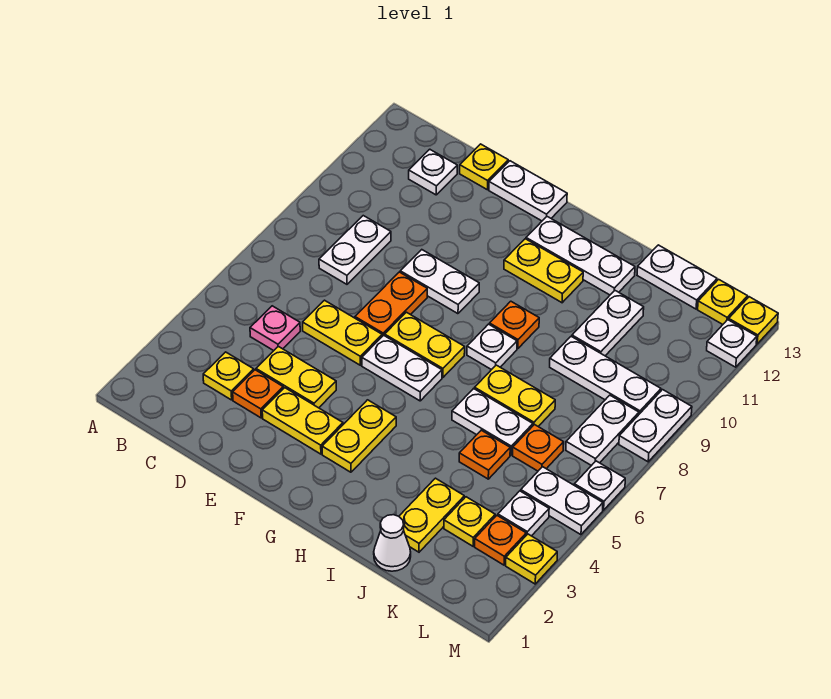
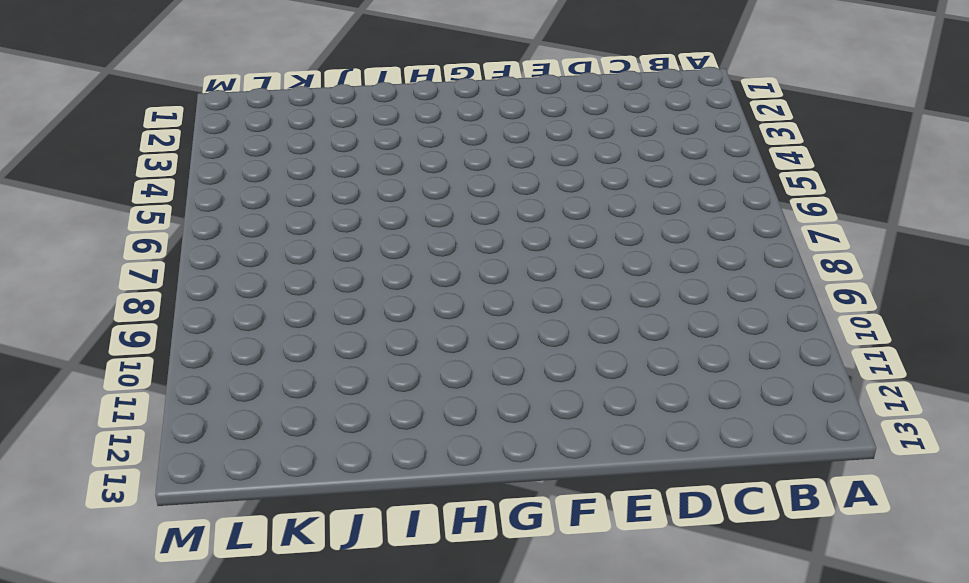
none -> yellow plate C3 level 1
none -> pink plate C5 level 1
none -> white plate C8:C9 level 1
none -> white plate C12 level 1

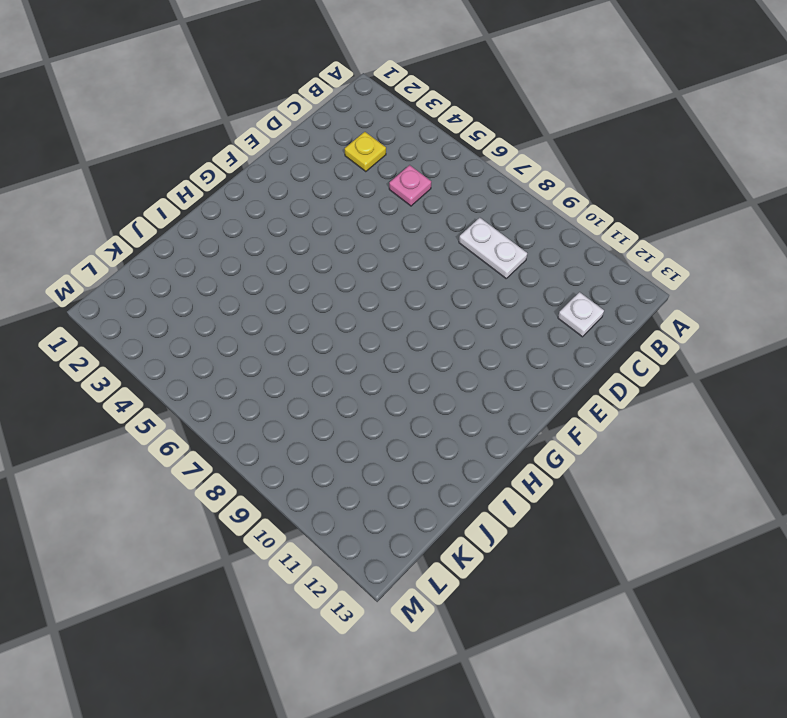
none -> orange plate D3 level 1
none -> yellow plate D4:E4 level 1
none -> yellow plate D6:E6 level 1
none -> yellow plate D13 level 1

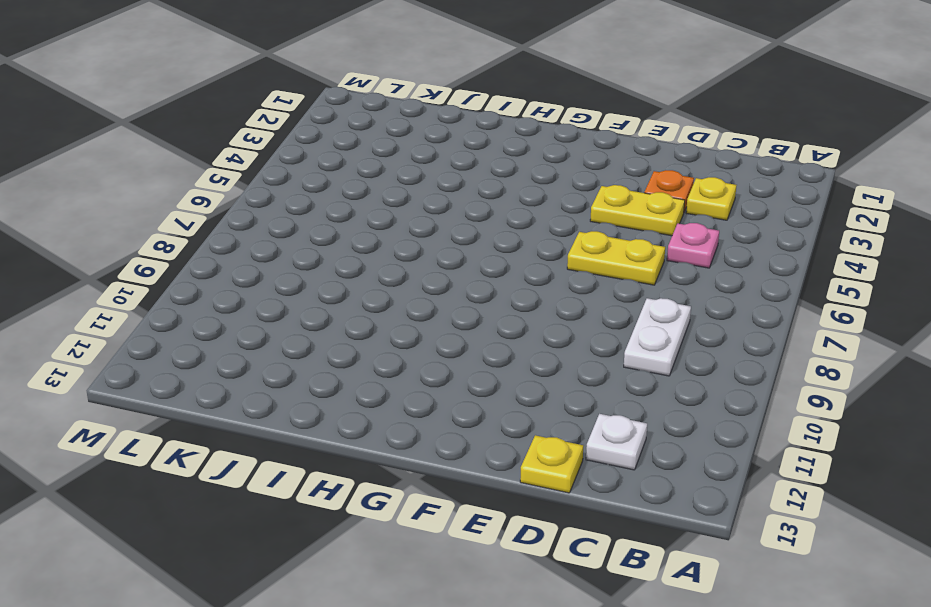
none -> yellow plate E3:F3 level 1
none -> orange plate E7:E8 level 1
none -> white plate E9:F9 level 1
none -> white plate E13:F13 level 1

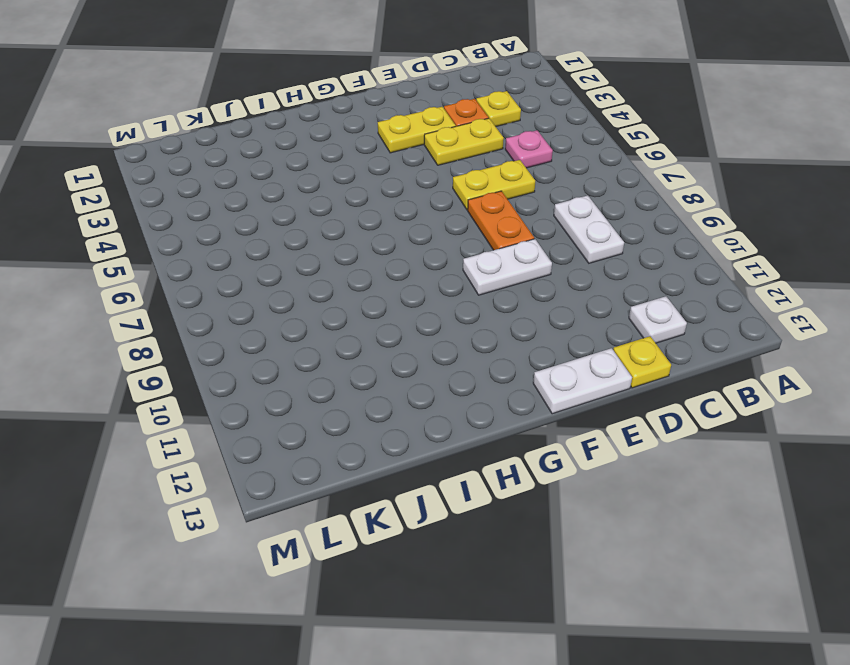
none -> white plate F6:G6 level 1
none -> yellow plate F7:G7 level 1
none -> yellow plate G3:G4 level 1
none -> yellow plate G11:H11 level 1

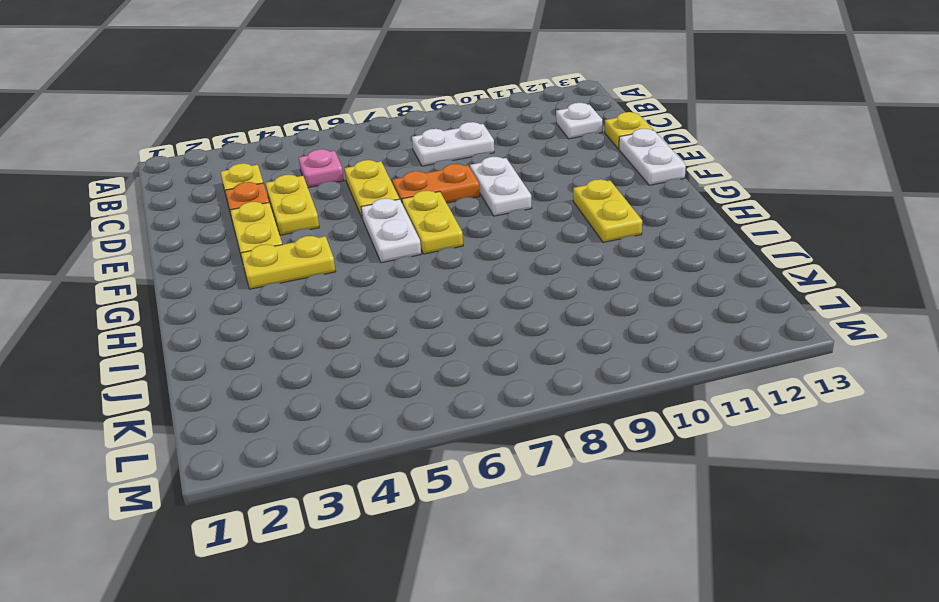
none -> white plate G12:I12 level 1
none -> white plate H8 level 1
none -> orange plate H9 level 1
none -> white plate I6:J6 level 1

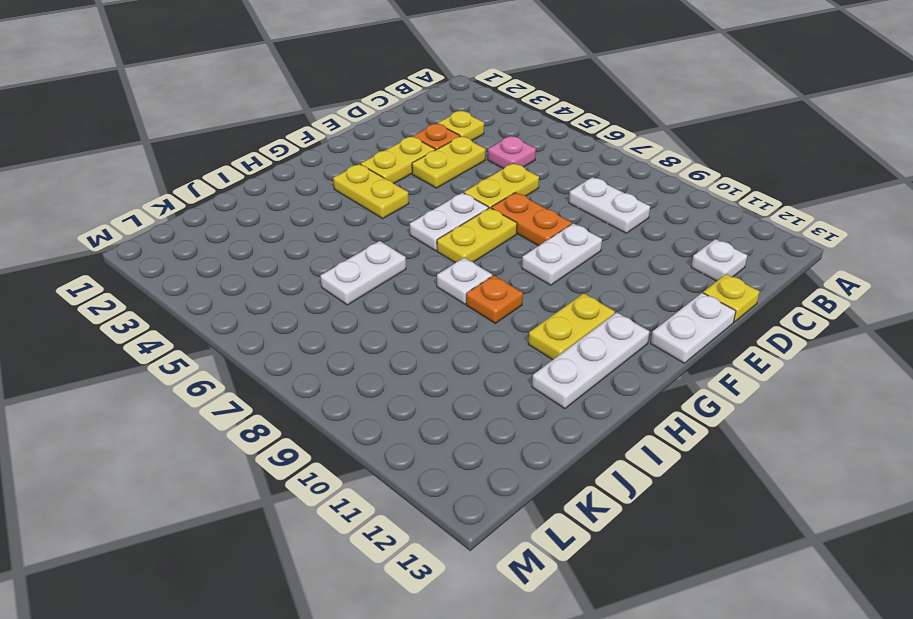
none -> yellow plate I7:J7 level 1
none -> white cone J1 level 1
none -> yellow plate J2:J3 level 1
none -> orange plate J5 level 1

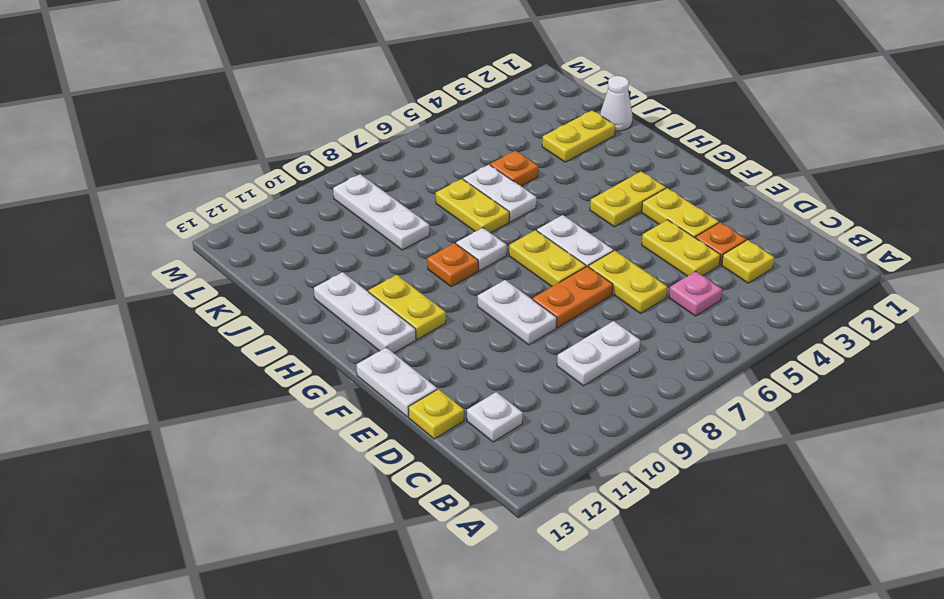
none -> white plate J10:J11 level 1
none -> white plate J13:K13 level 1
none -> yellow plate K3 level 1
none -> orange plate K6 level 1

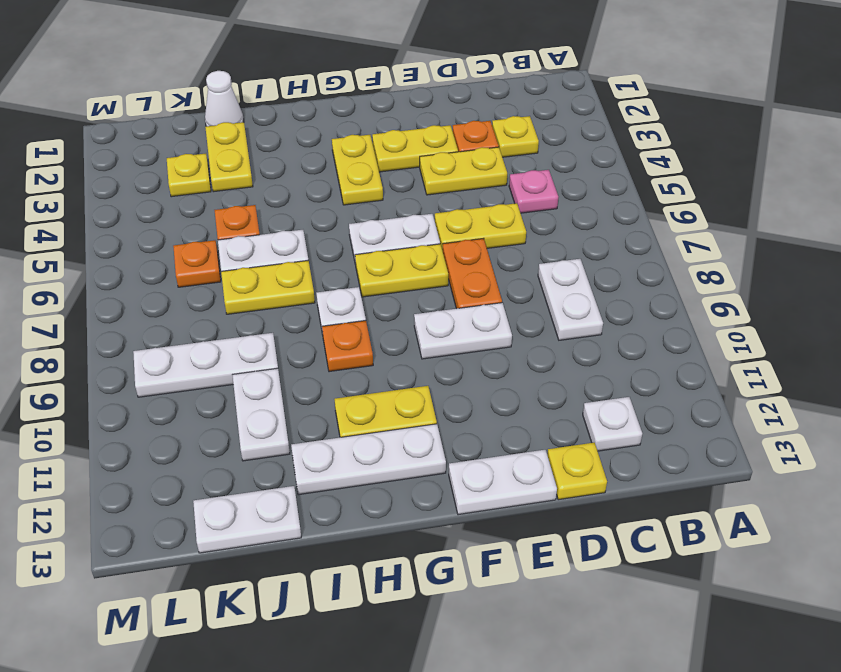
none -> orange plate L3 level 1
none -> white plate L4 level 1
none -> white plate L5:M5 level 1
none -> white plate L7:L8 level 1

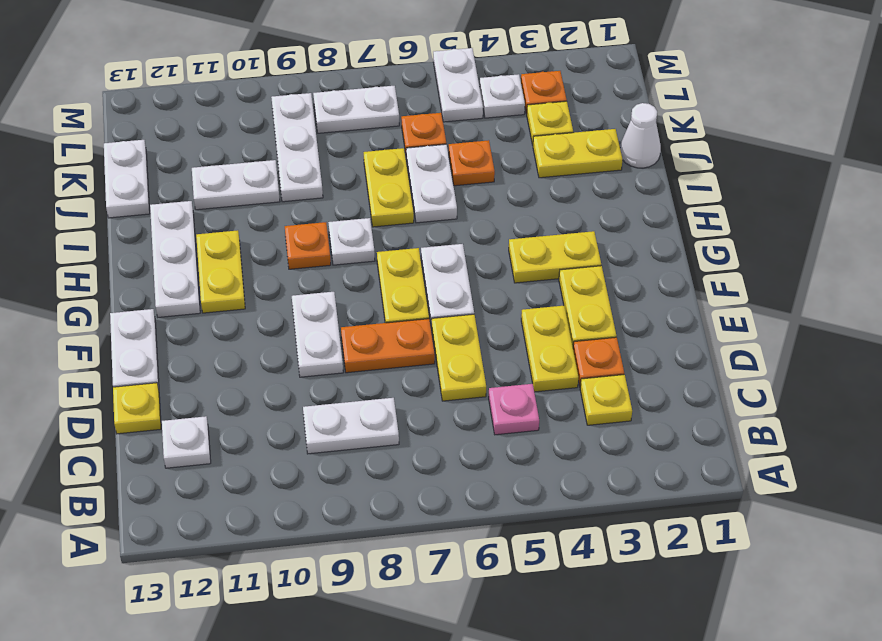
none -> yellow plate L13 level 1
none -> yellow plate M3 level 1
none -> white plate M6 level 1
none -> white plate M8:M9 level 1

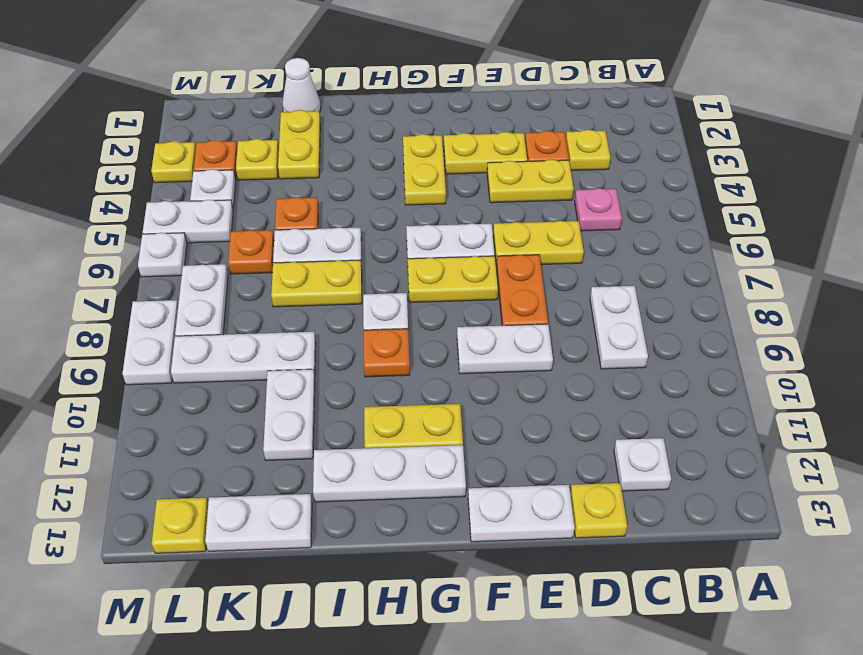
none -> white plate M12 level 1
none -> yellow plate M13 level 1

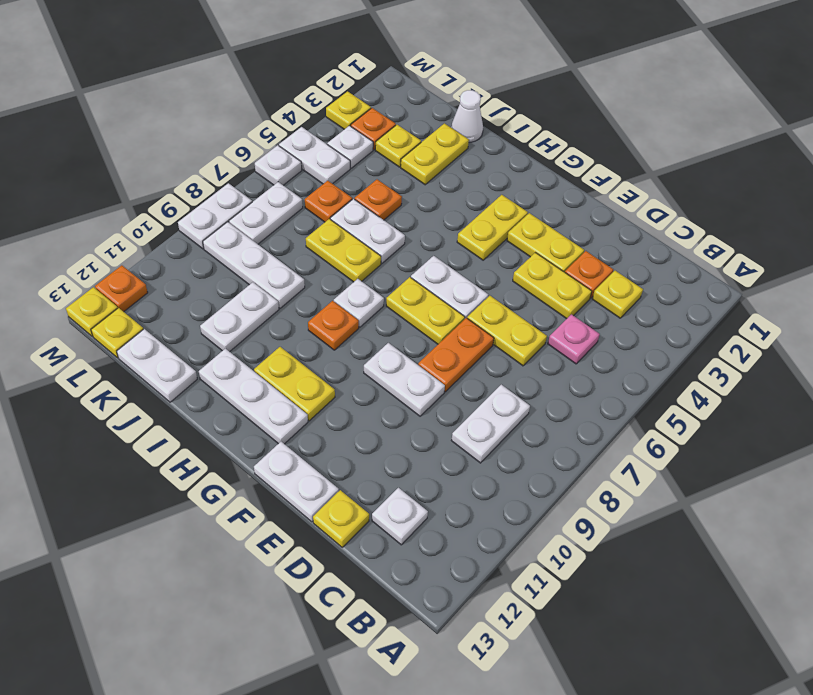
orange plate M12 level 1 -> white plate M12 level 1

